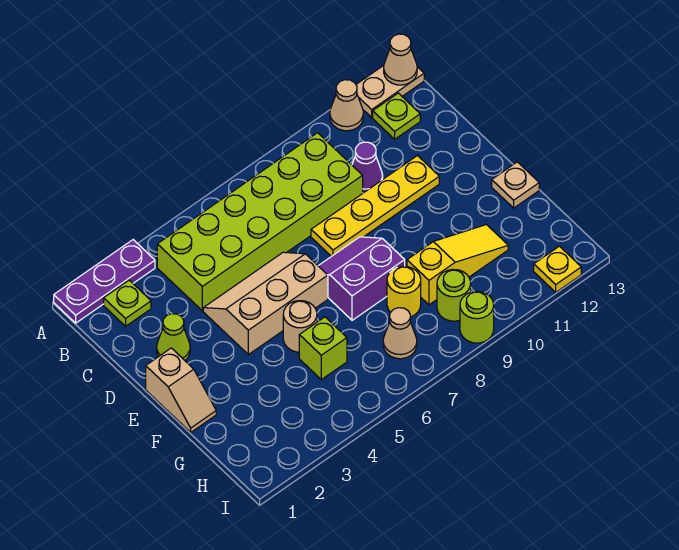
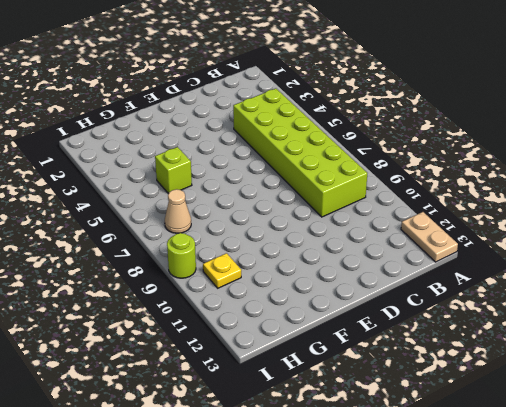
yellow plate H10 level 1 -> yellow plate I12 level 1
none -> purple plate A1:A3 level 1
none -> tan cone A11 level 1
none -> lime plate B2 level 1

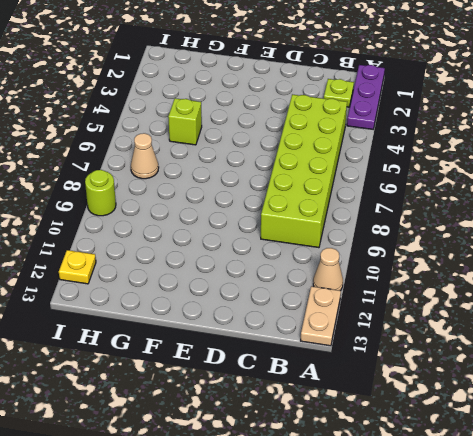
none -> lime plate B12 level 1
none -> purple cone C10 level 1
none -> lime cone D2 level 1

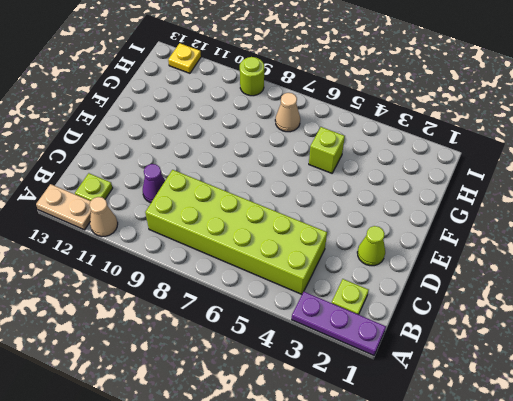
none -> tan slope D4:E6 level 1 top E
none -> yellow plate D8:D11 level 1
none -> tan slope E1:F1 level 1 top E

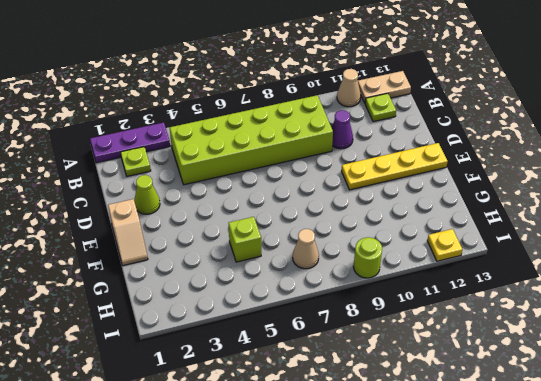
yellow plate E10:E13 level 1 -> yellow plate D8:D11 level 1
none -> tan slope D4:E6 level 1 top E
none -> purple slope E7:F8 level 1 top F
none -> tan round brick F5 level 1

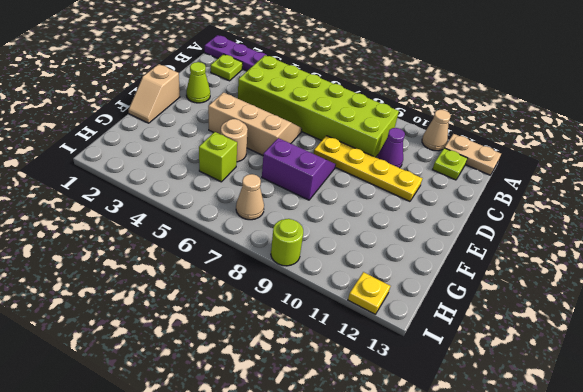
none -> tan plate F13 level 1
none -> yellow round brick G8 level 1
none -> yellow slope G9:G11 level 1 top 9

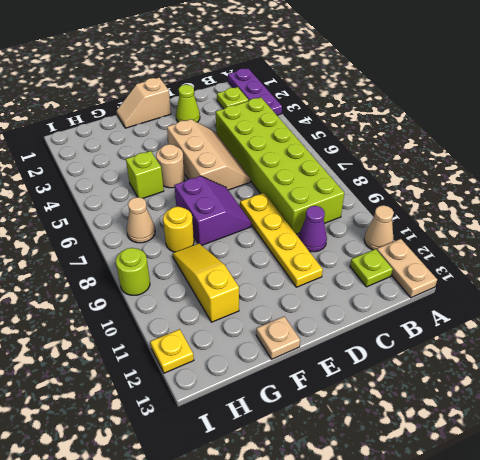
yellow slope G9:G11 level 1 top 11 -> yellow slope G9:G11 level 1 top 9
none -> lime round brick H9 level 1
none -> tan cone A13 level 2

